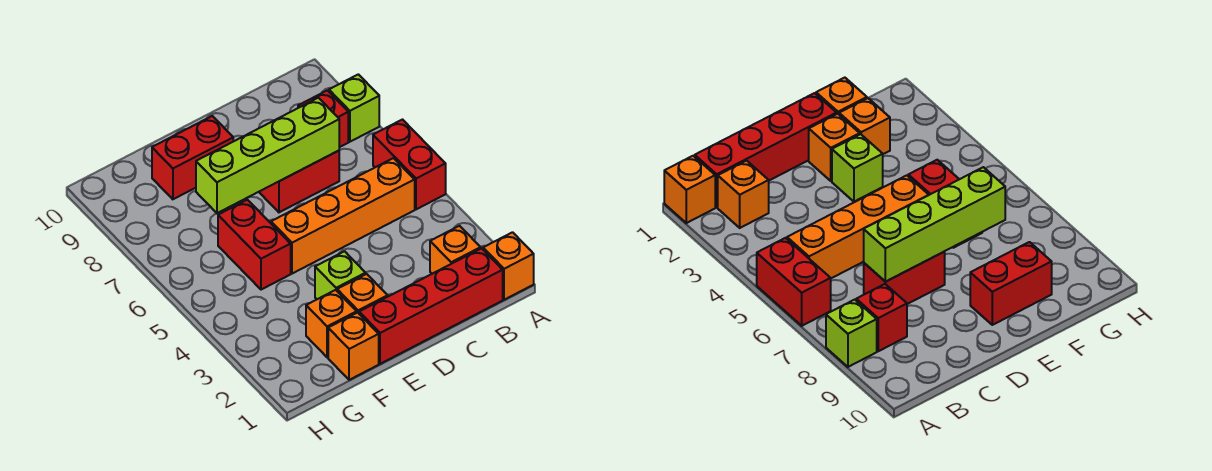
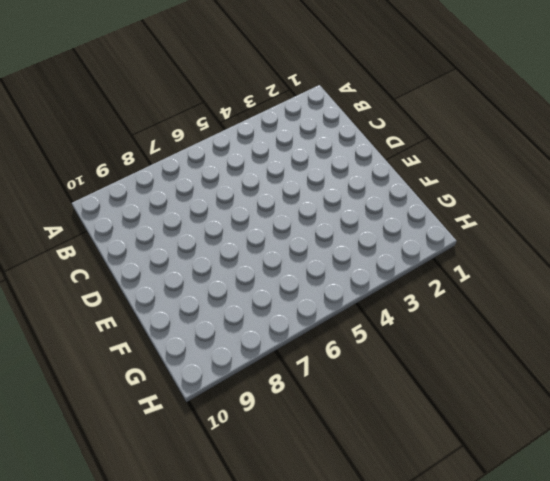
none -> orange brick A1 level 1
none -> red brick A5:A6 level 1
none -> lime brick A8 level 1

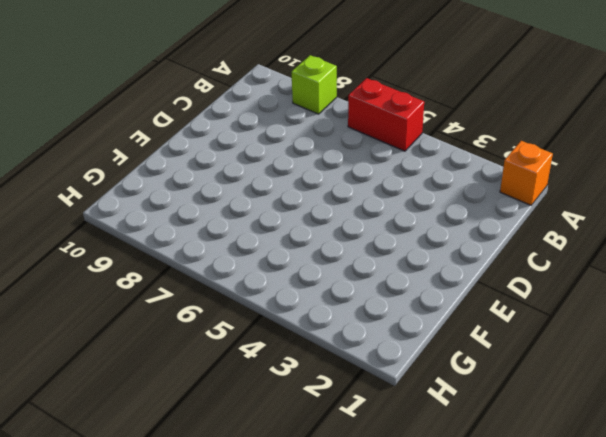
none -> red brick B1:E1 level 1
none -> orange brick B2 level 1
none -> orange brick B5:E5 level 1

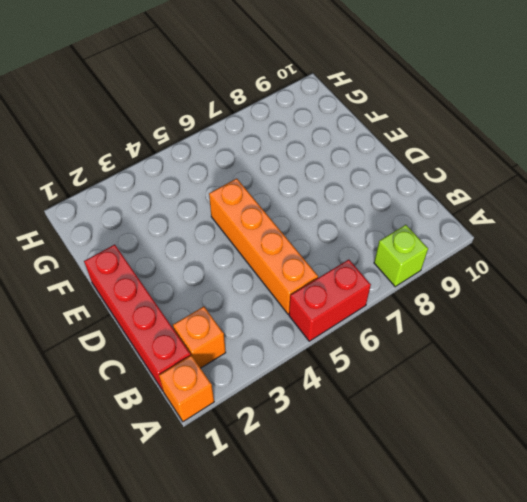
none -> red brick B8 level 1
none -> red brick C7:D7 level 1
none -> orange brick E2 level 1

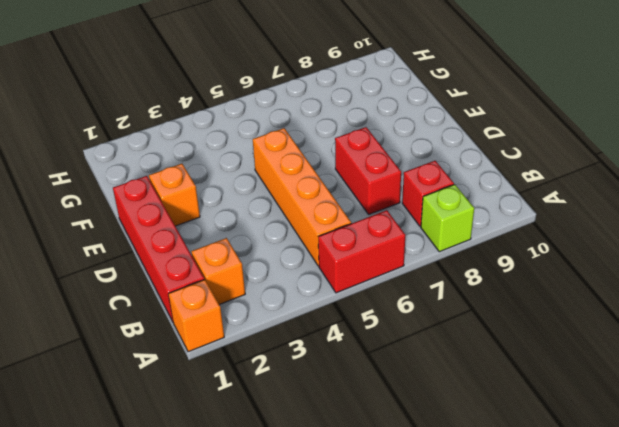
none -> lime brick E3 level 1
none -> red brick E9:F9 level 1
none -> orange brick F1 level 1

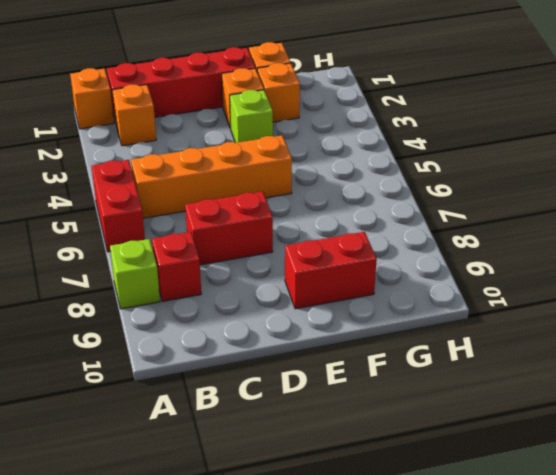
none -> red brick F5:F6 level 1
none -> lime brick C7:F7 level 2

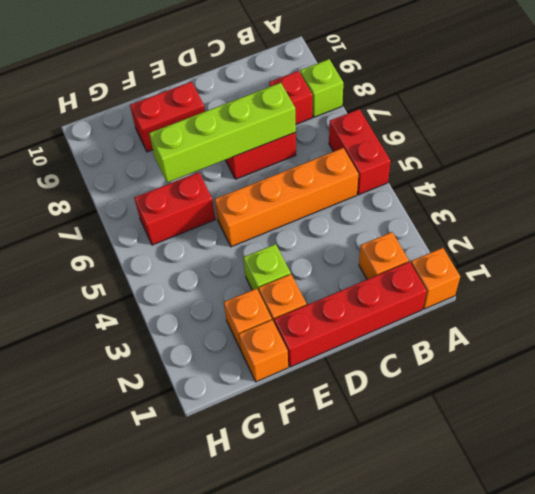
red brick F6:G6 level 1 -> red brick F5:F6 level 1

